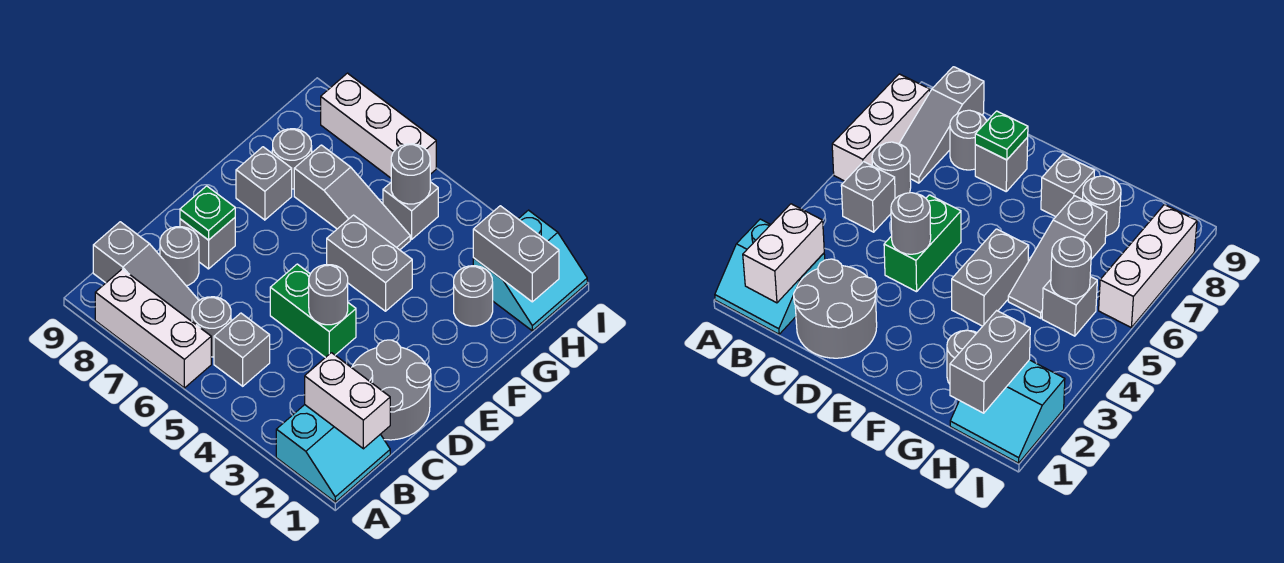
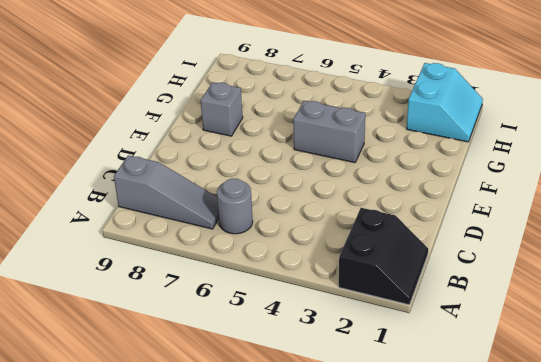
black slope A1:B2 level 1 top 2 -> cyan slope A1:B2 level 1 top 2
none -> white brick A6:A8 level 1
none -> grey brick B5 level 1
none -> grey round brick C1:D2 level 1

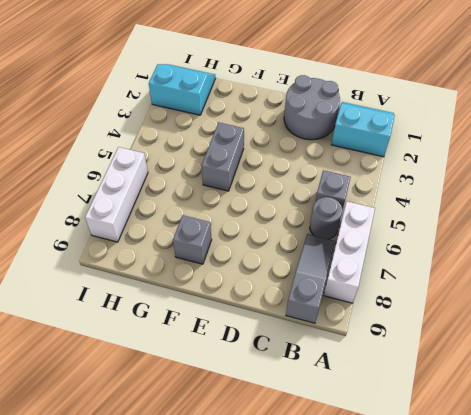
none -> grey round brick C8 level 1
none -> green brick D4:D5 level 1
none -> grey brick D8 level 1

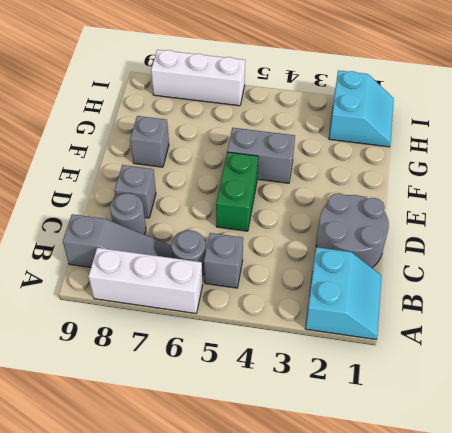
green brick D5:E5 level 1 -> green brick D4:D5 level 1
none -> grey round brick G2 level 1
none -> grey slope G5:G7 level 1 top 7
none -> grey round brick G8 level 1

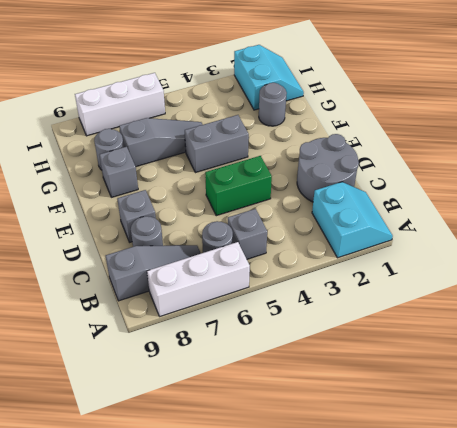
none -> grey brick H5 level 1
none -> white brick B1:B2 level 2
none -> grey round brick D4 level 2

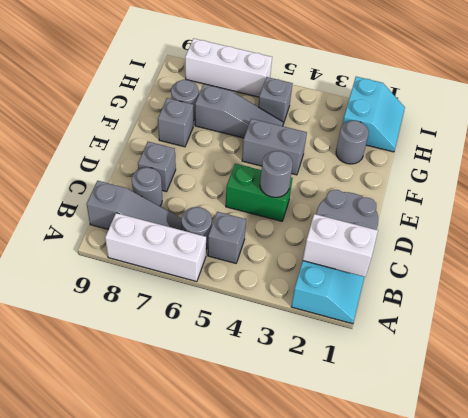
none -> green plate D8 level 2
none -> grey brick H1:H2 level 2
none -> grey round brick H5 level 2

